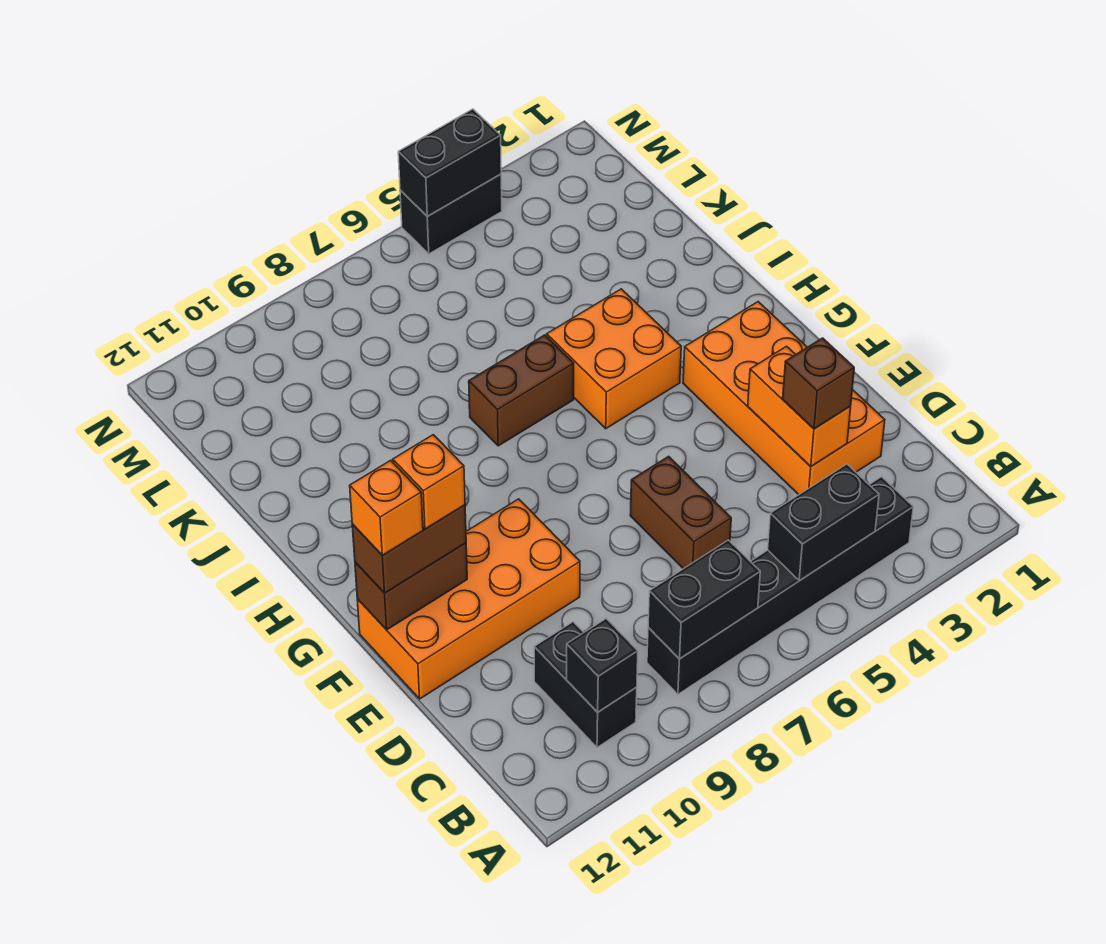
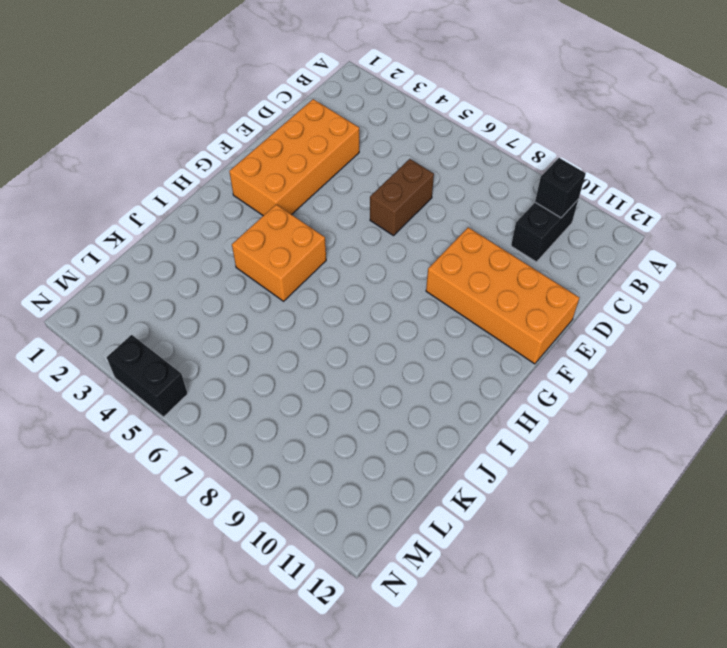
none -> black brick B3:B8 level 1
none -> brown brick I6:I7 level 1
none -> black brick B4:B5 level 2

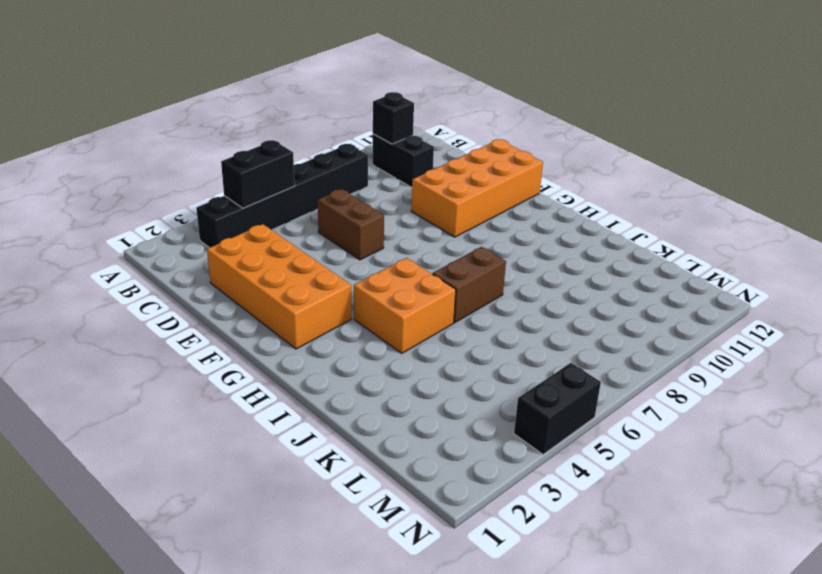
none -> black brick B7:B8 level 2
none -> orange brick D3:E3 level 2
none -> brown brick F11:F12 level 2

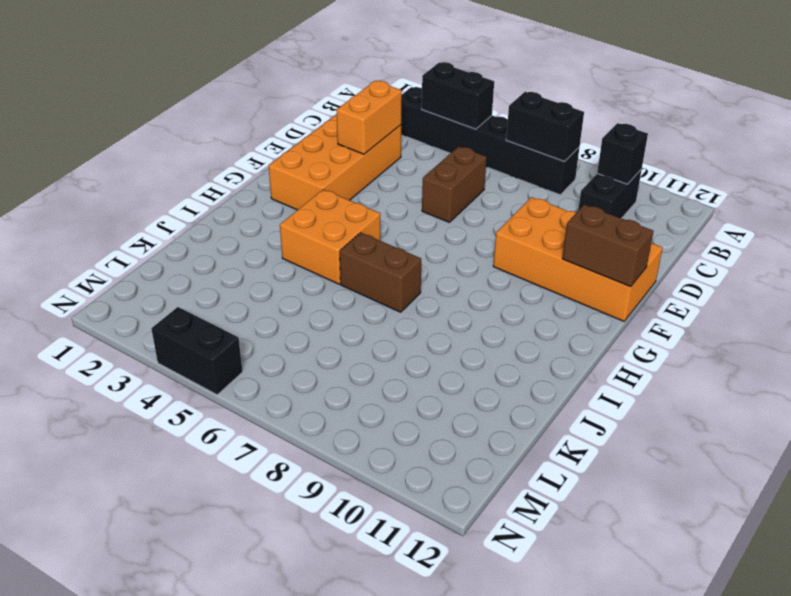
none -> black brick N4:N5 level 2
none -> brown brick D3 level 3
none -> brown brick F11:F12 level 3

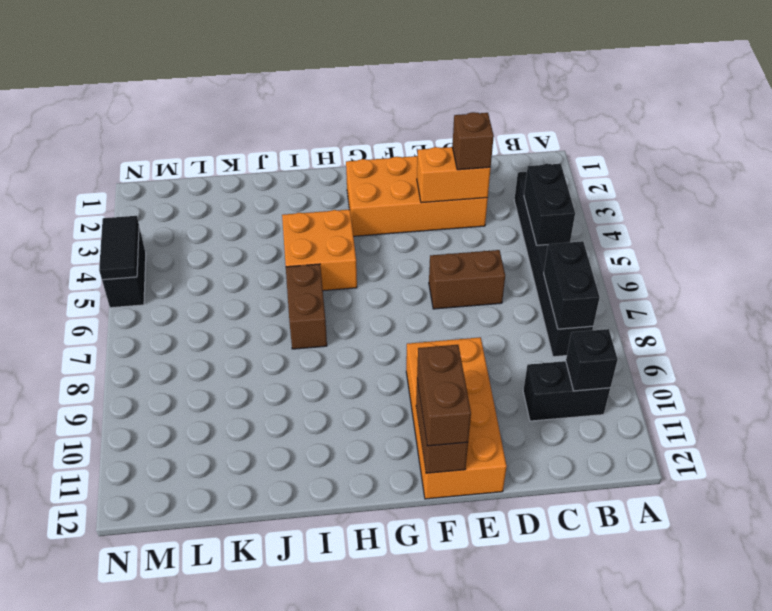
black tile N4:N5 level 2 -> black brick N4:N5 level 2
none -> orange brick F11 level 4
none -> orange brick F12 level 4

